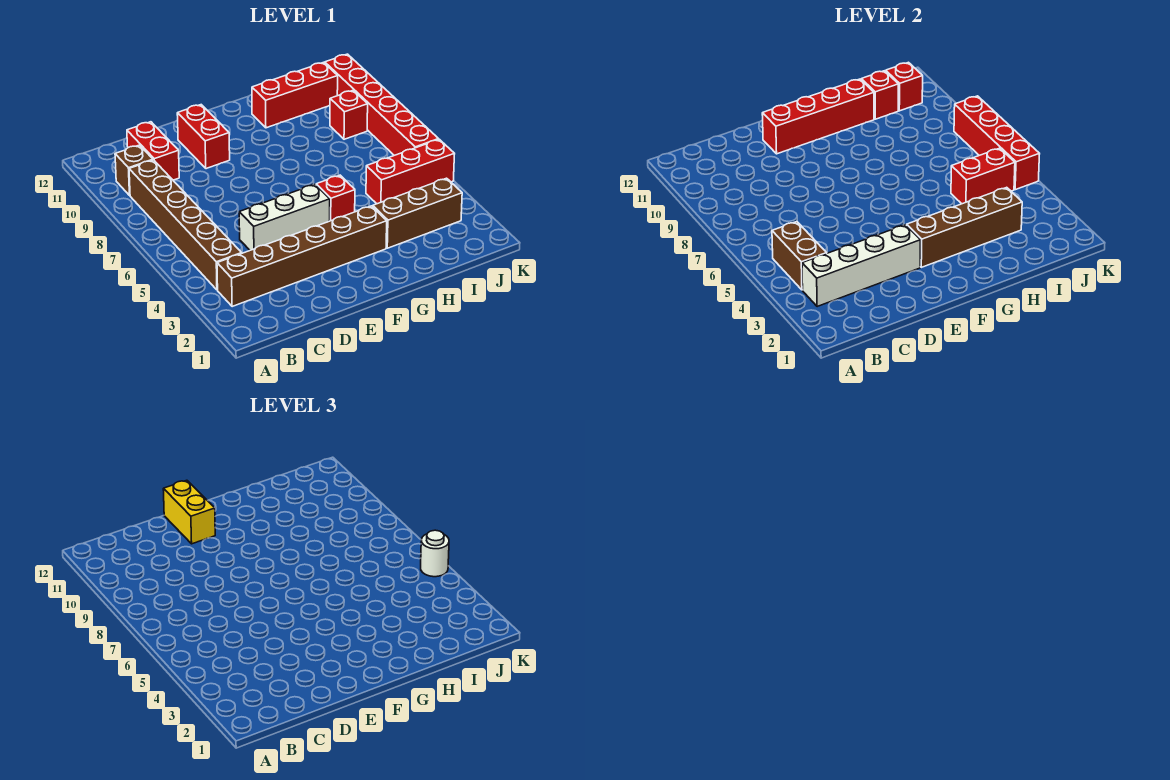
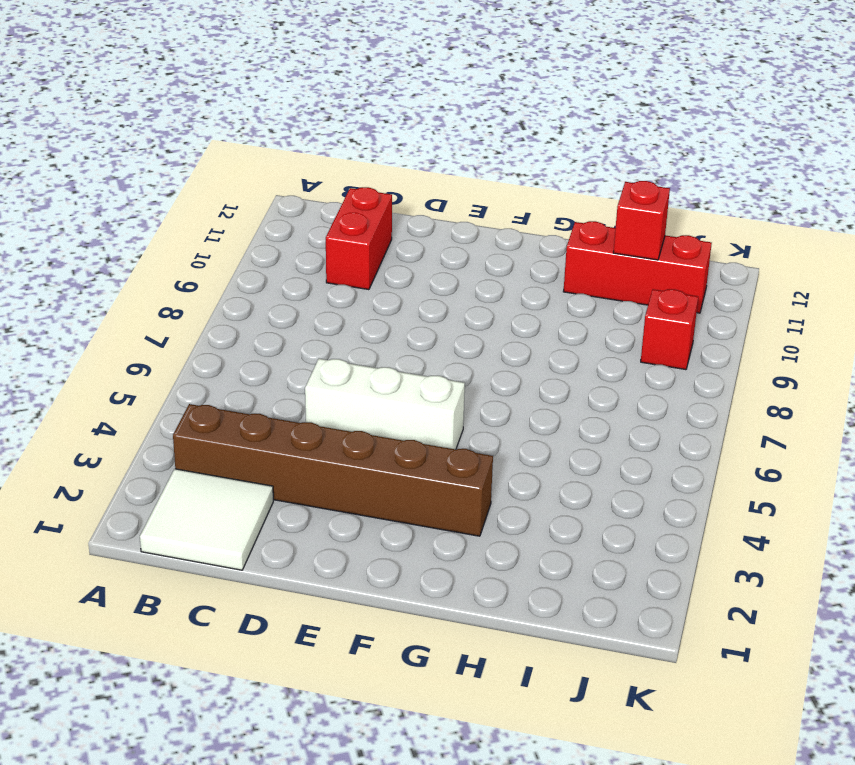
white tile B1:C2 level 1 -> none
none -> brown brick B4:B9 level 1
none -> brown brick B10 level 1
none -> red brick E10:E11 level 1

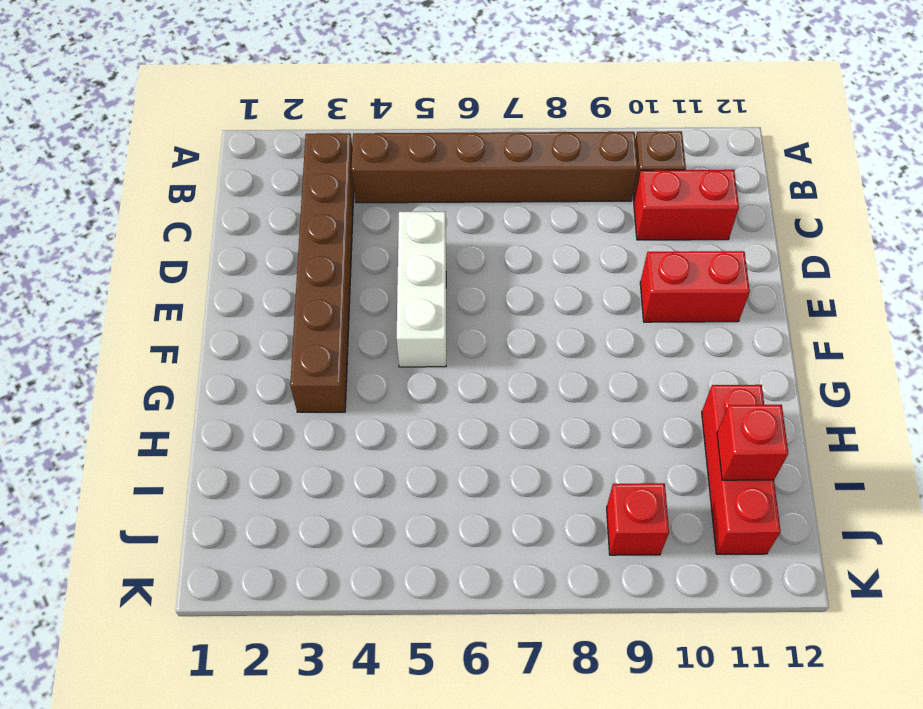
none -> red brick G5 level 1
none -> brown brick H3:J3 level 1
none -> red brick I5:K5 level 1

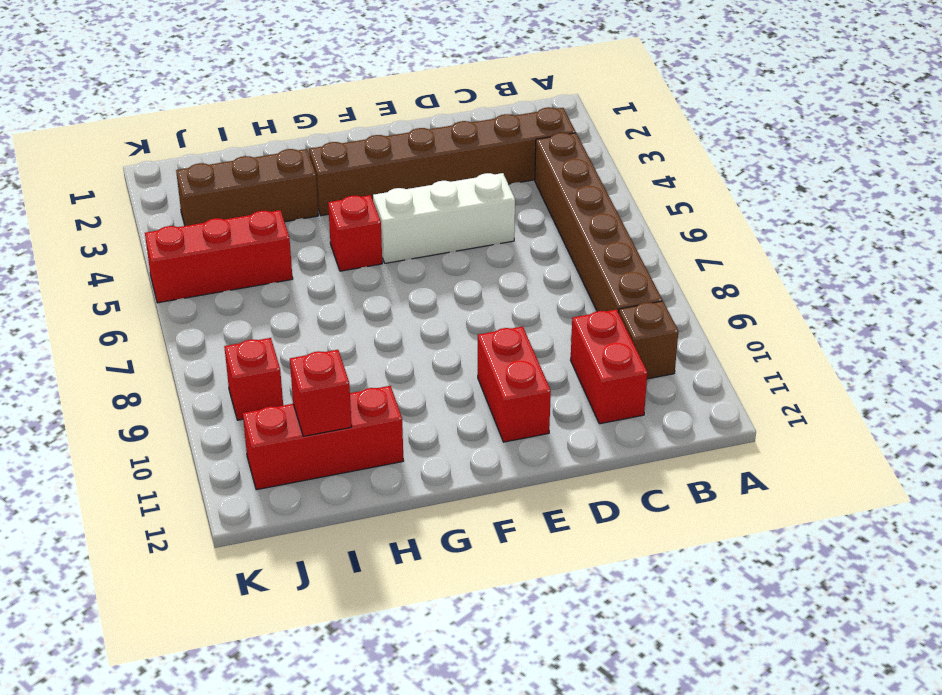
none -> red brick K6:K11 level 1
none -> white brick B3:E3 level 2
none -> brown brick B4:B5 level 2

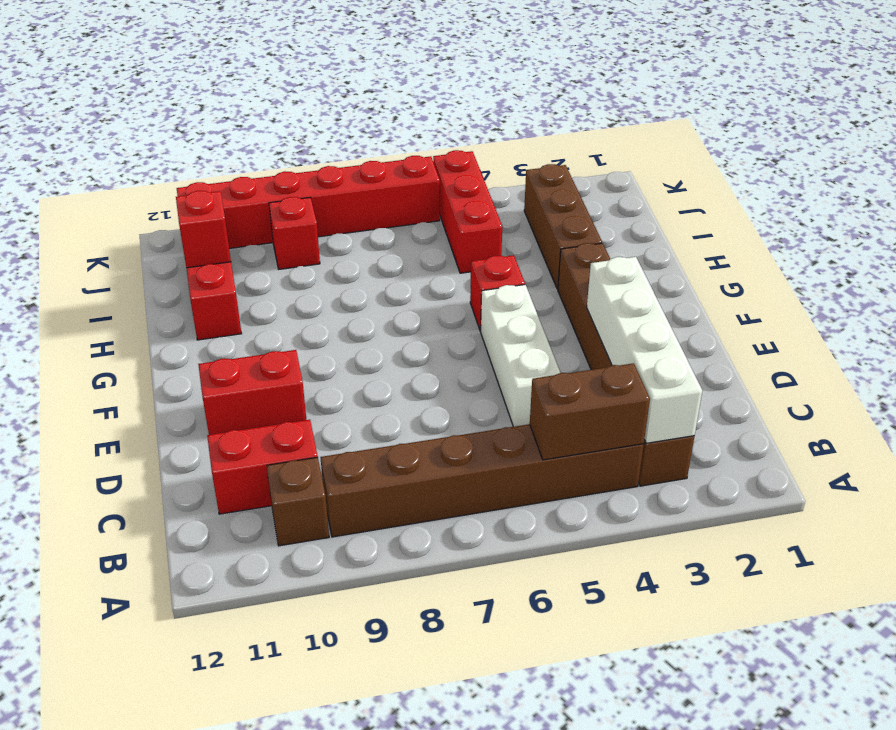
none -> red brick E11:H11 level 2
none -> brown brick F3:I3 level 2
none -> red brick I5:J5 level 2

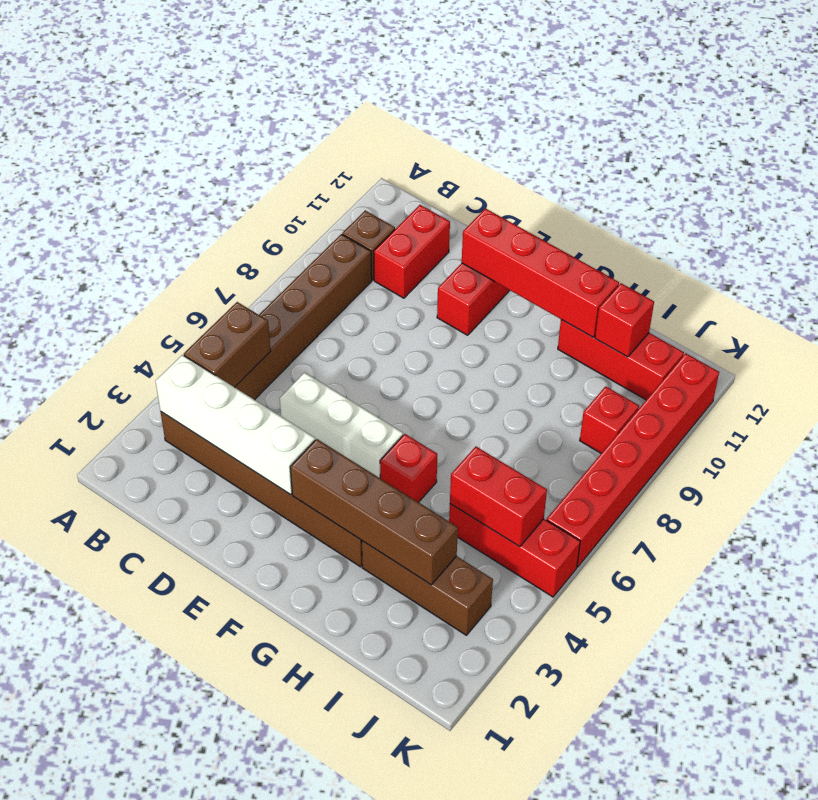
none -> red brick J11 level 2
none -> red brick K5:K8 level 2
none -> yellow brick E11:E12 level 3

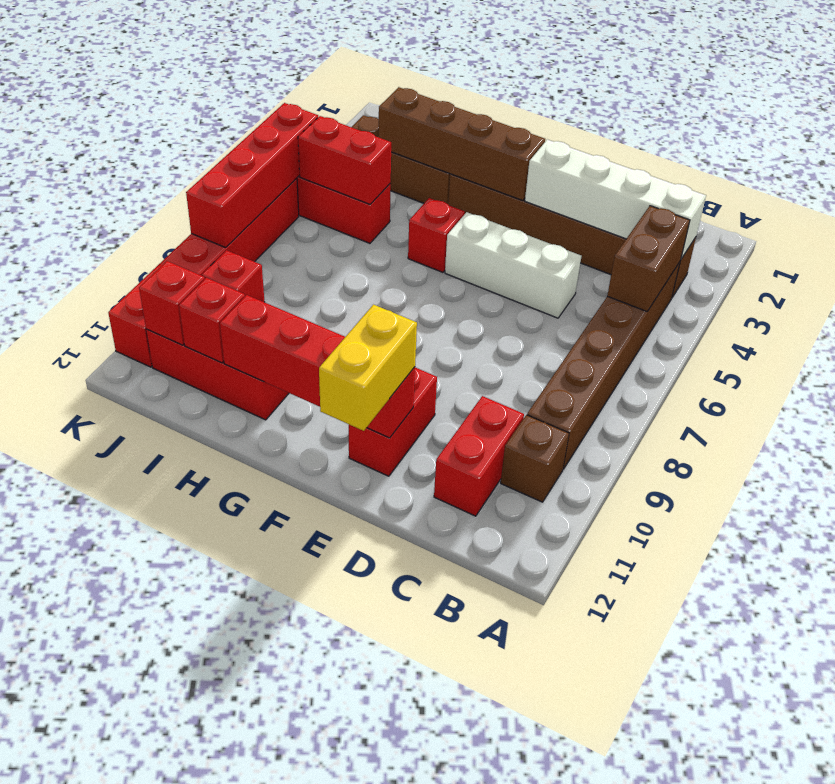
none -> white round brick K5 level 3

